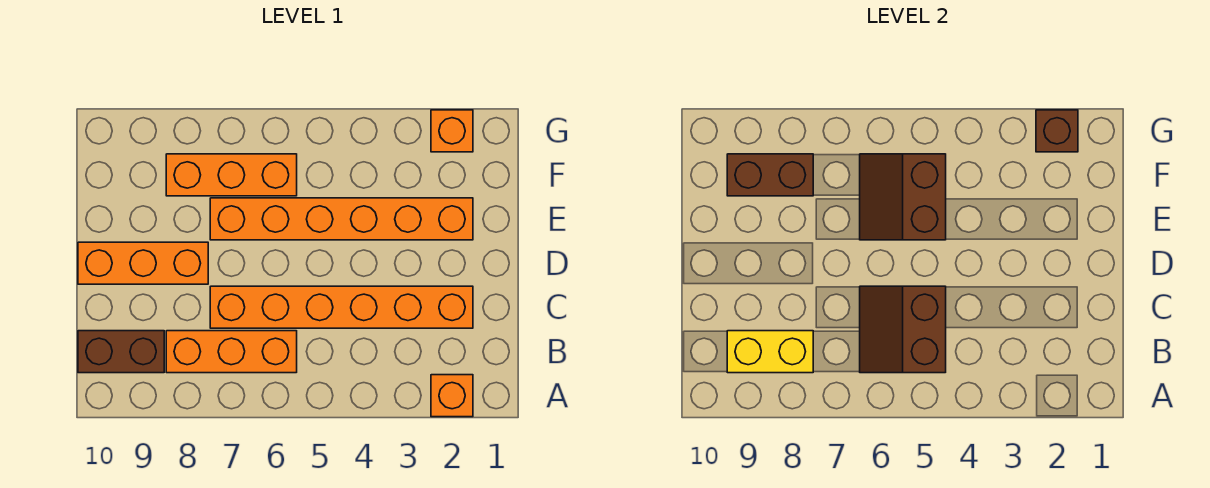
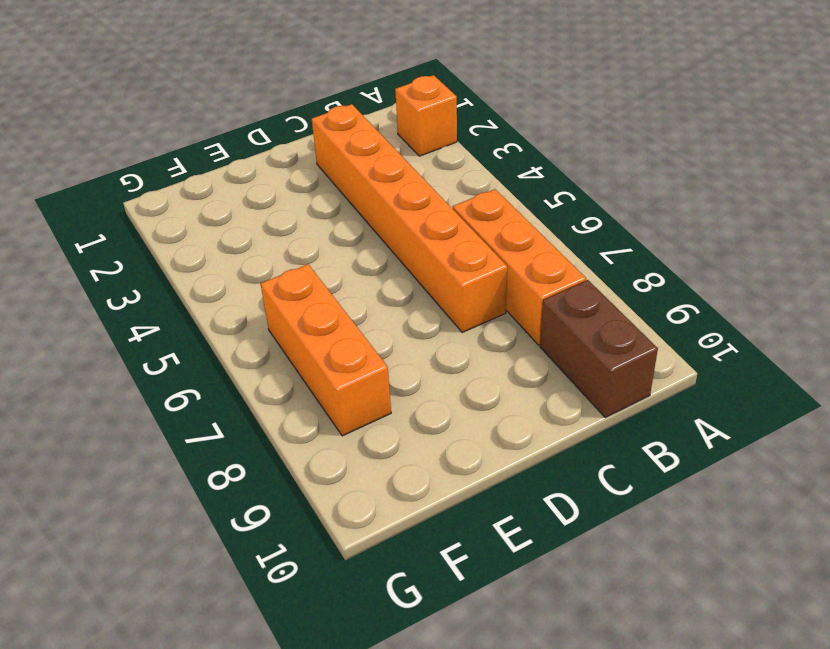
none -> orange brick D8:D10 level 1
none -> orange brick E2:E7 level 1
none -> orange brick G2 level 1

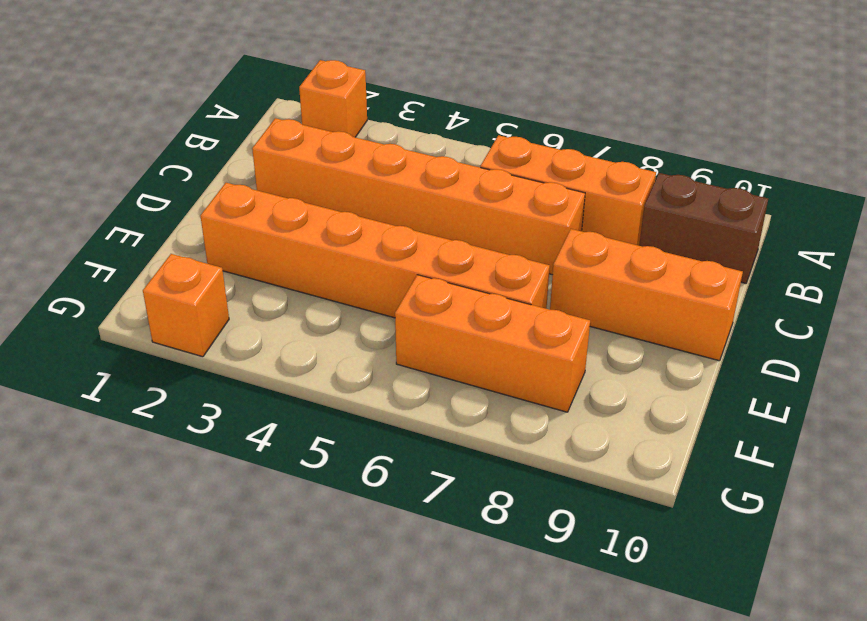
none -> brown slope B5:C6 level 2 top 5
none -> yellow brick B8:B9 level 2
none -> brown slope E5:F6 level 2 top 5

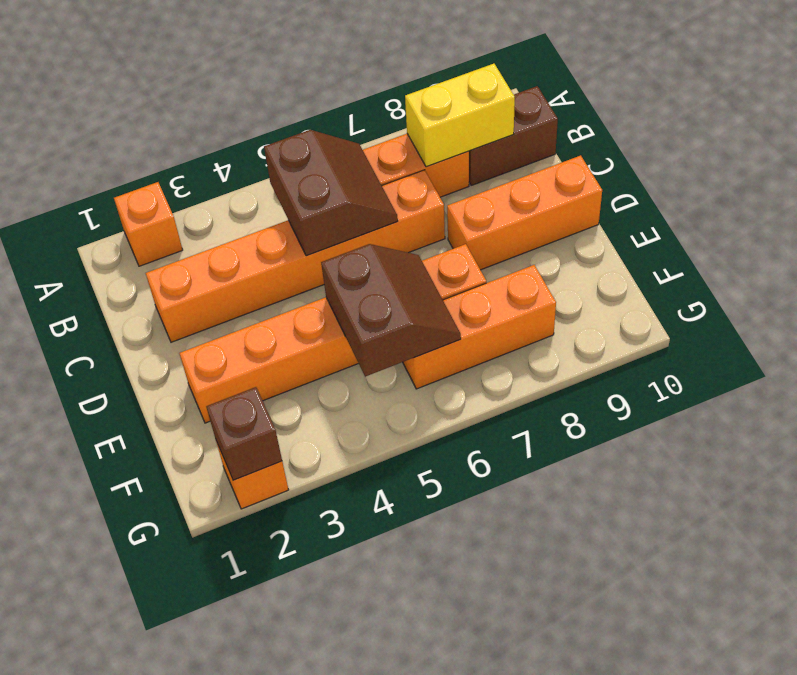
none -> brown brick F8:F9 level 2

